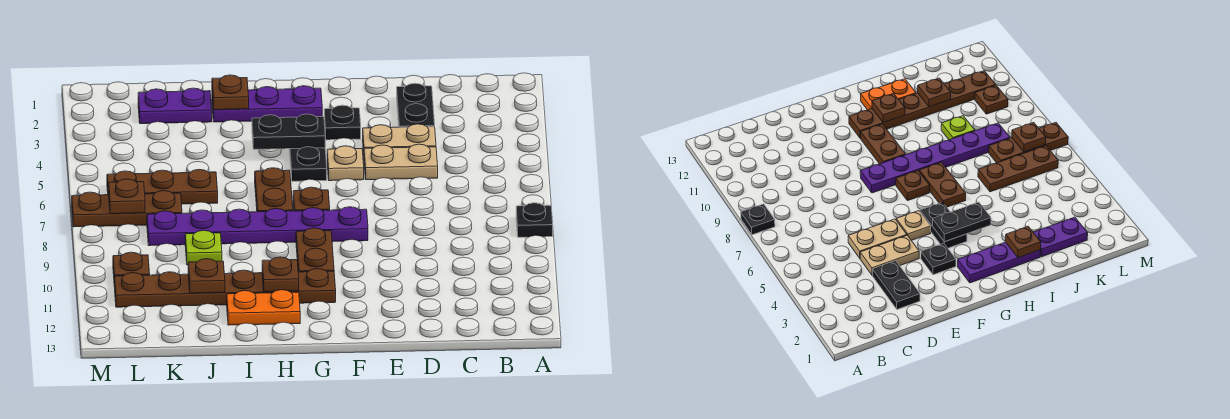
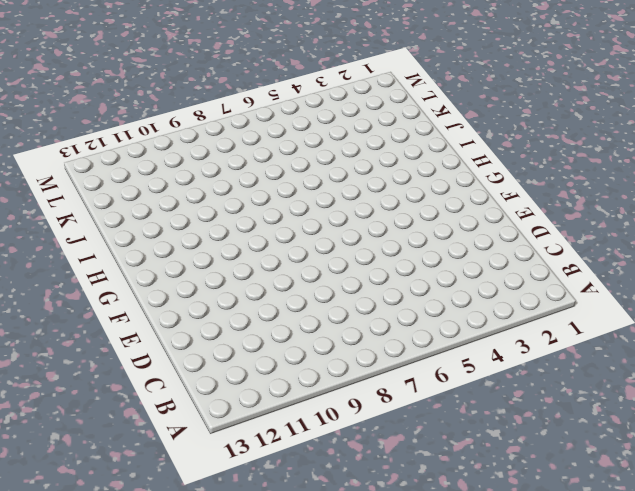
none -> black plate A8 level 1
none -> black plate D2:D3 level 1
none -> tan plate D4:E4 level 1

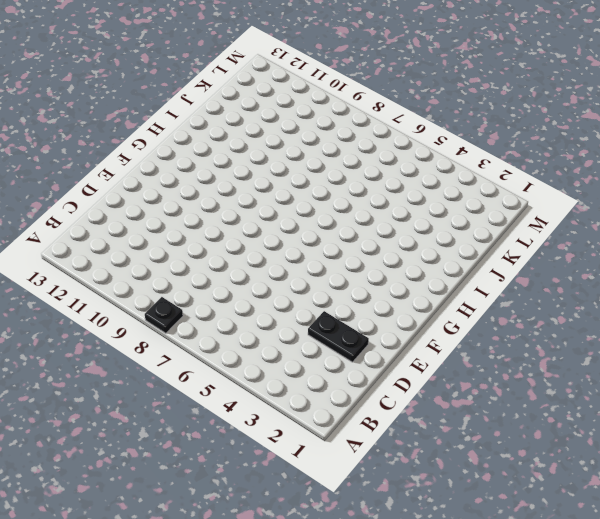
none -> tan plate D4:E4 level 1
none -> tan plate D5:E5 level 1
none -> black plate F3 level 1

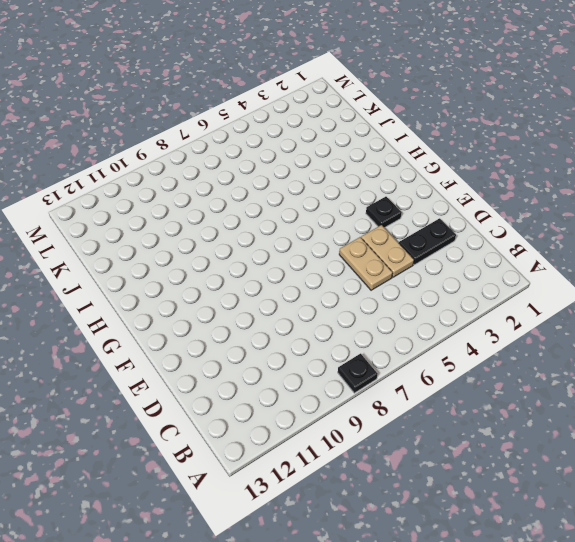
none -> tan plate F5 level 1
none -> purple plate F8:K8 level 1
none -> purple plate G2:I2 level 1

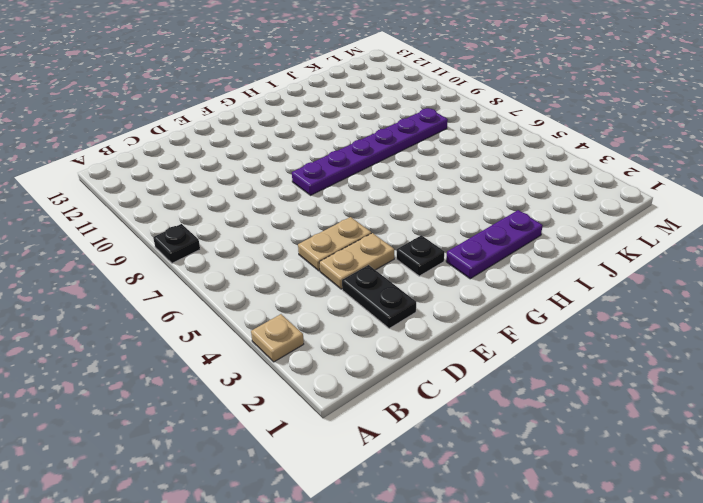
tan plate A3 level 1 -> tan plate F5 level 1
none -> black plate G4:G5 level 1
none -> brown plate G7 level 1
none -> brown plate G9:G10 level 1

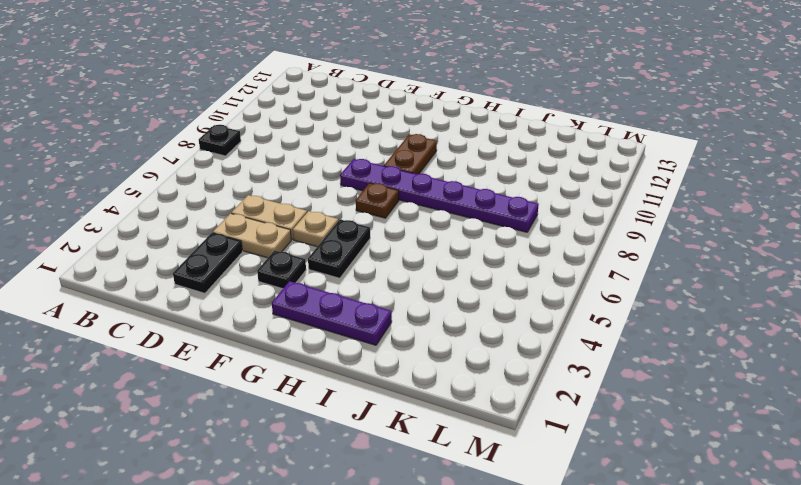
none -> brown plate G11:L11 level 1
none -> brown plate H6:H7 level 1
none -> orange plate H12:I12 level 1

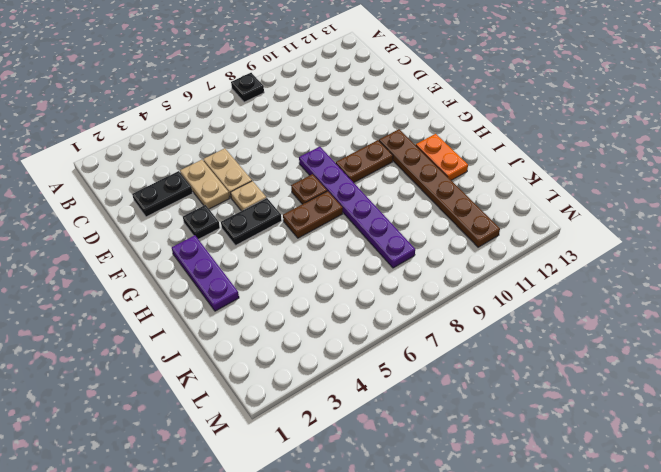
none -> purple plate J2:K2 level 1
none -> brown plate J6:L6 level 1
none -> lime plate J9 level 1

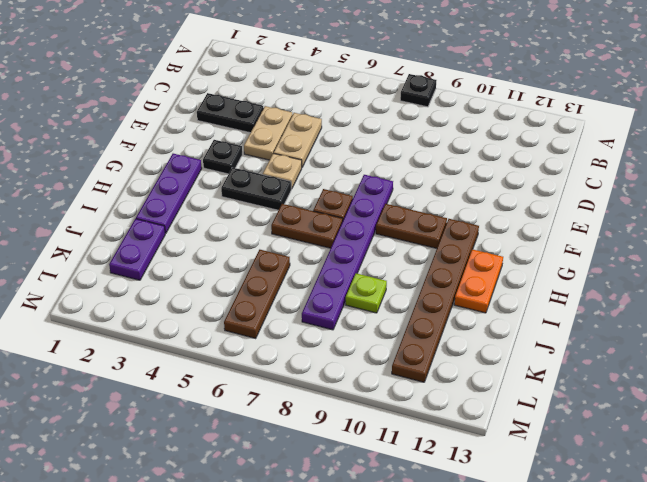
none -> brown plate K7:M7 level 1
none -> brown plate L10 level 1
none -> black plate G4:H4 level 2

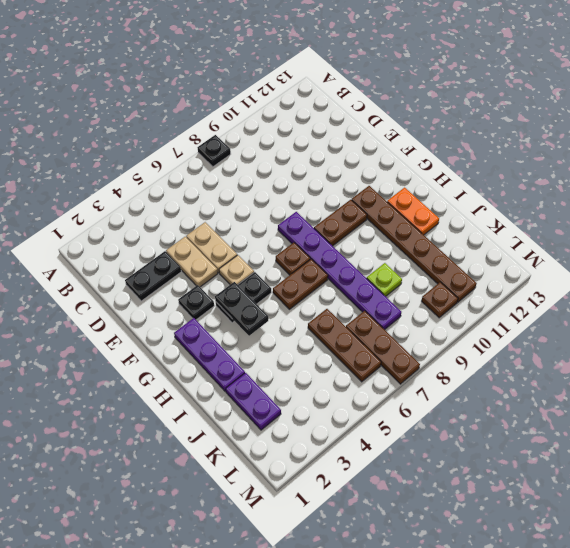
none -> brown plate H11 level 2
none -> brown plate I2 level 2
none -> brown plate J11 level 2

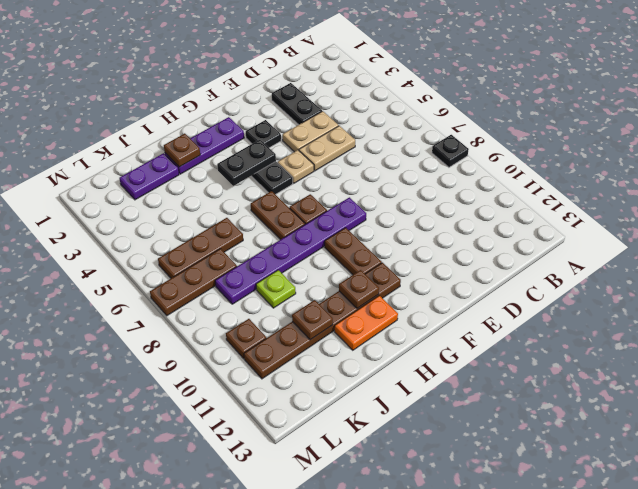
none -> brown plate L7 level 2

